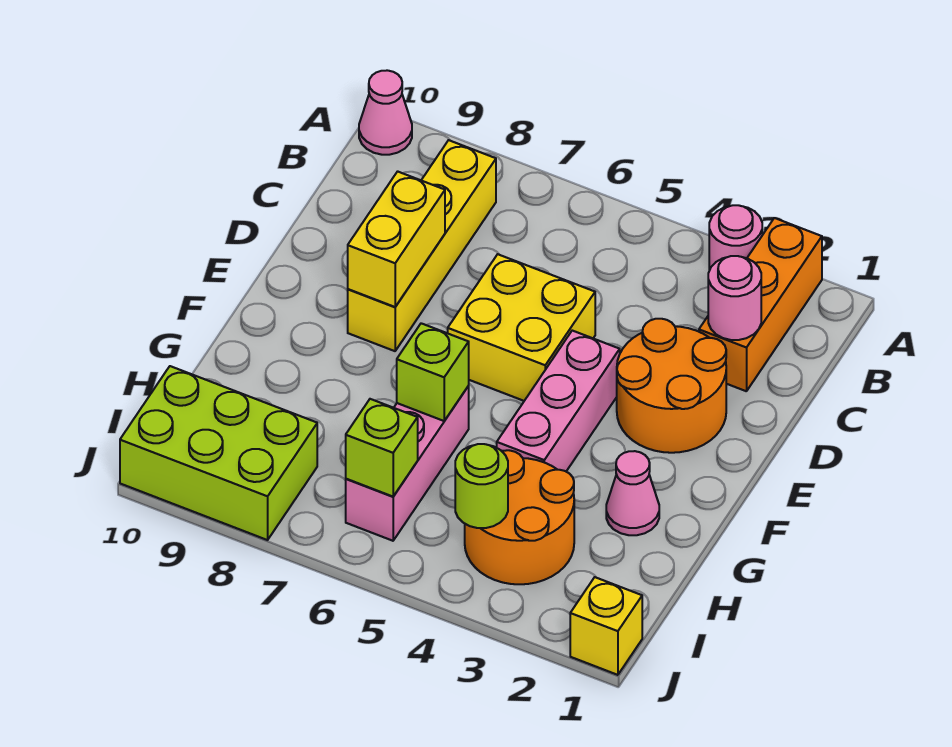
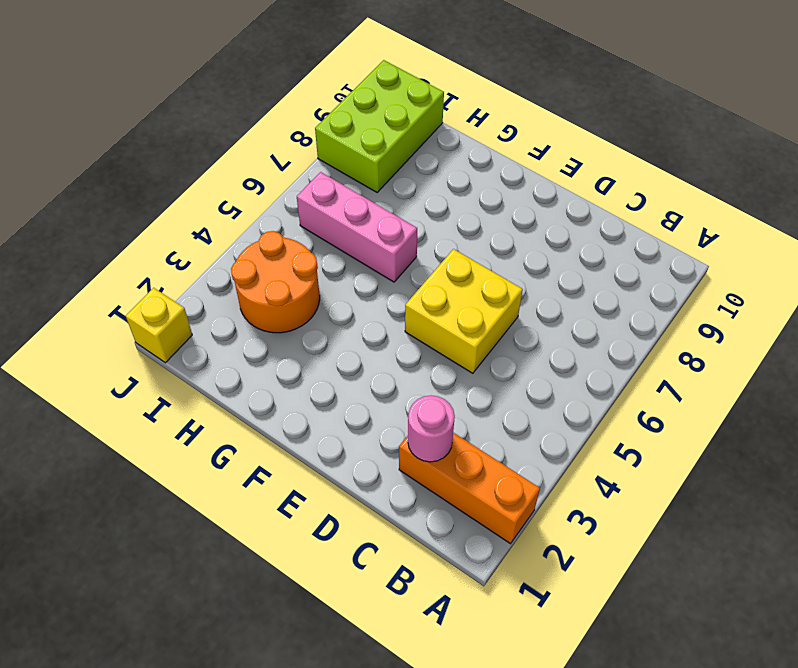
none -> pink round brick A3 level 1
none -> pink cone A10 level 1
none -> yellow brick B8:E8 level 1

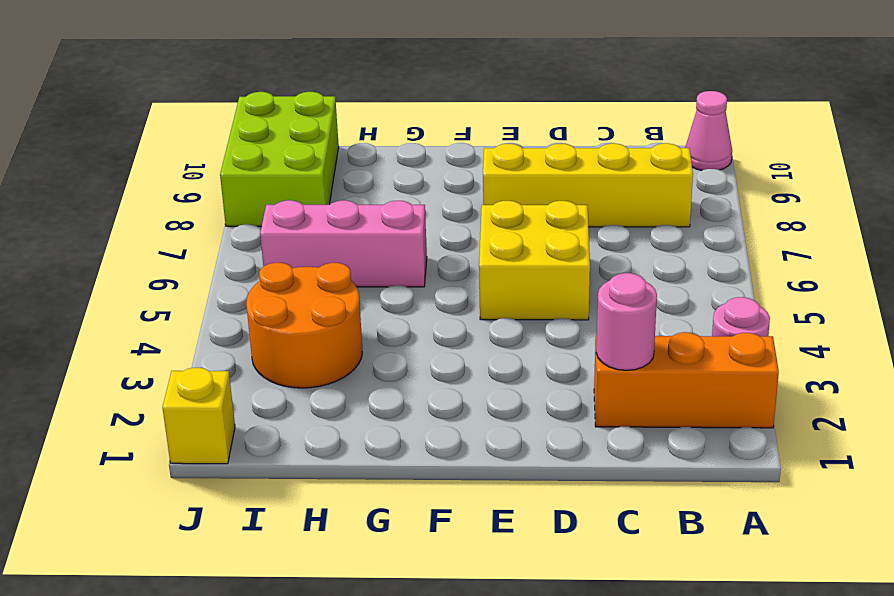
none -> orange round brick D2:E3 level 1
none -> pink brick E4:G4 level 1
none -> pink cone G2 level 1

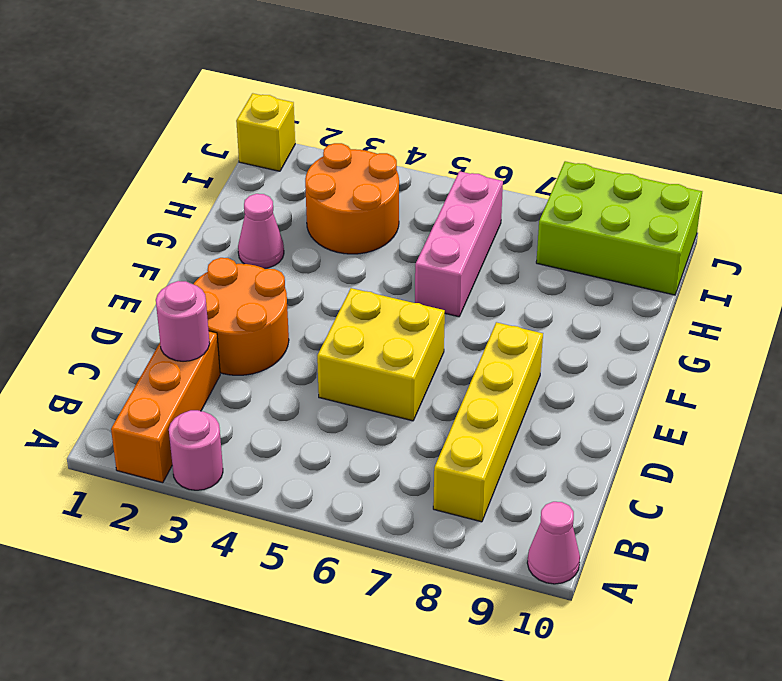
none -> pink brick E4:G4 level 1
none -> yellow brick D8:E8 level 2
none -> lime brick G6 level 2

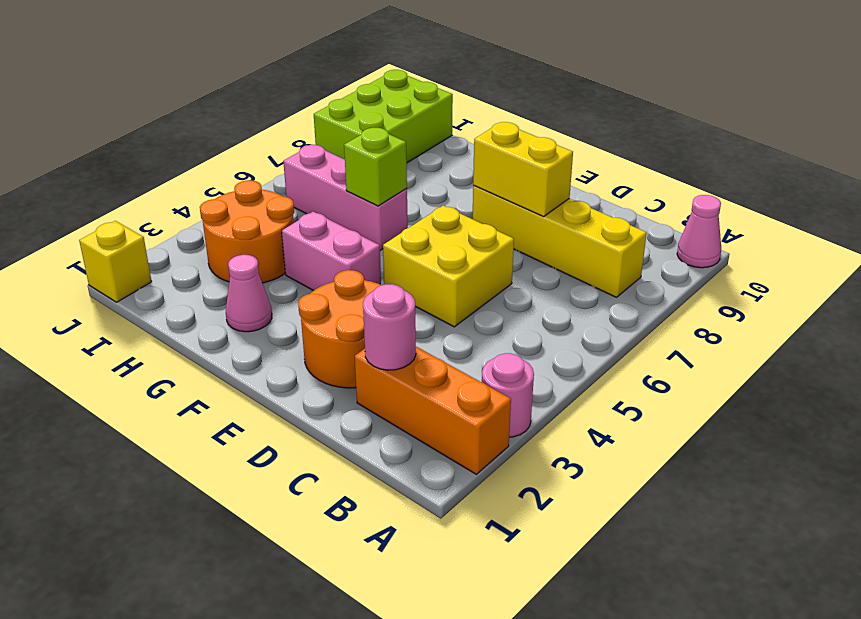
pink brick F4:G4 level 1 -> pink brick E4:G4 level 1
none -> lime round brick I4 level 2
none -> lime brick I6 level 2

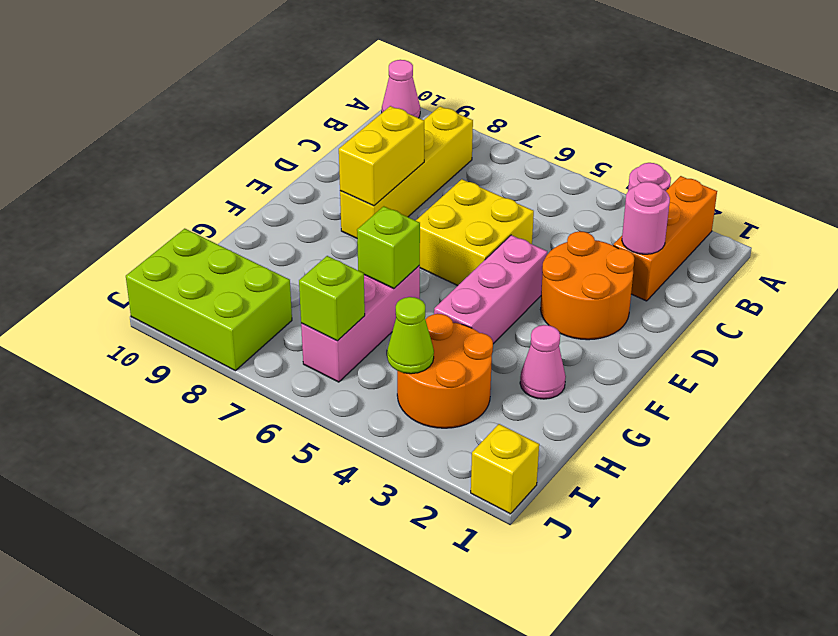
lime cone I4 level 2 -> lime round brick I4 level 2

